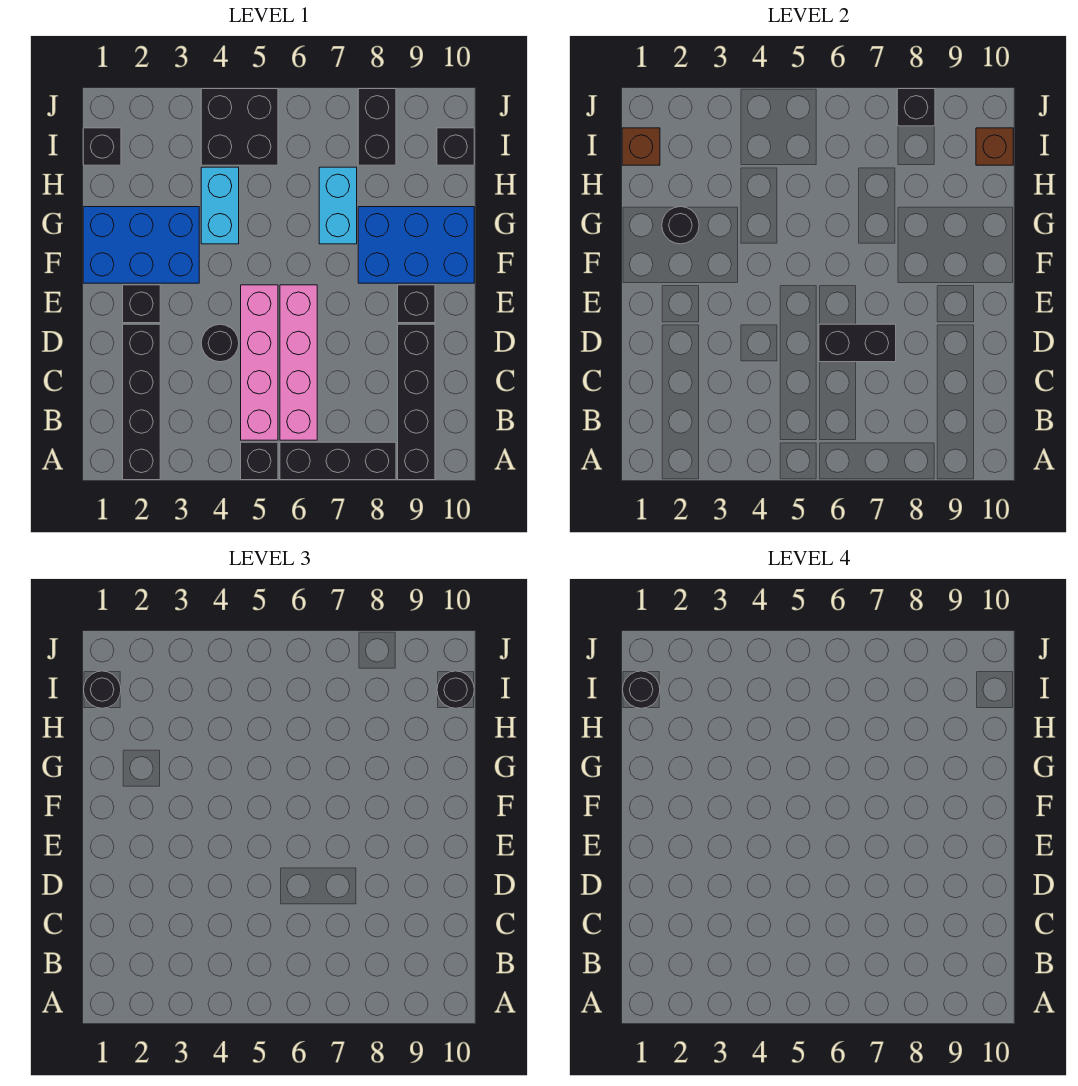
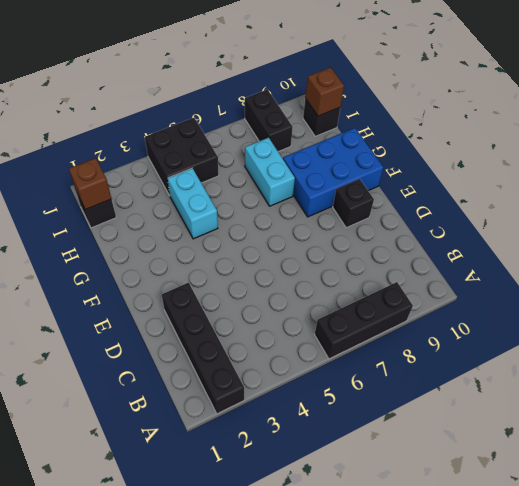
none -> black brick A5 level 1
none -> black brick A9:D9 level 1
none -> pink brick B5:E5 level 1

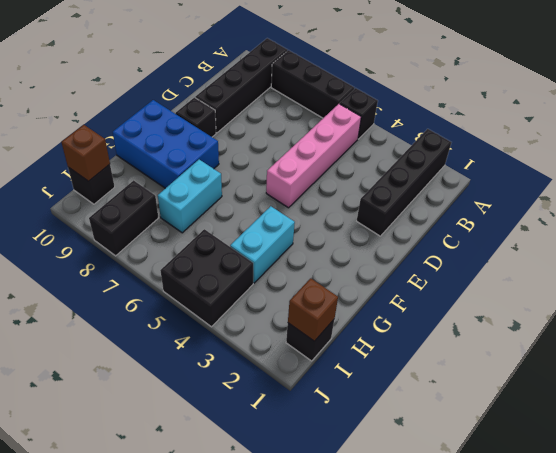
none -> pink brick B6:E6 level 1
none -> black round brick D4 level 1
none -> black brick E2 level 1

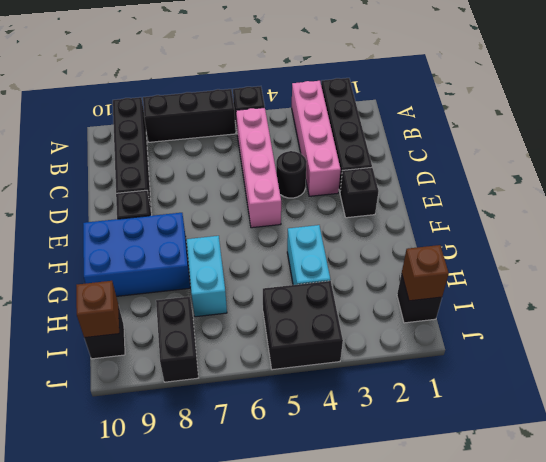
pink brick A3:D3 level 1 -> pink brick B6:E6 level 1
none -> blue brick F1:G3 level 1
none -> black brick D6:D7 level 2
none -> black round brick G2 level 2

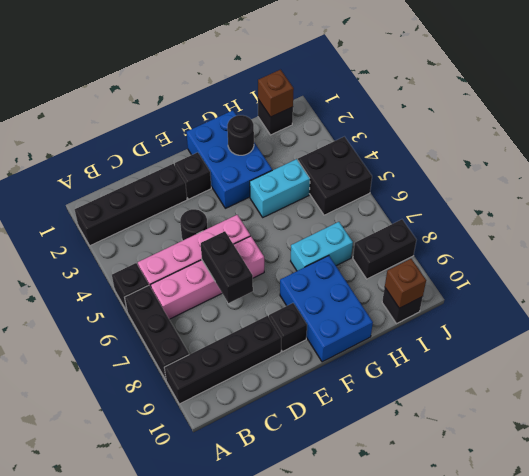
none -> black brick J8 level 2
none -> black round brick I1 level 3
none -> black round brick I10 level 3

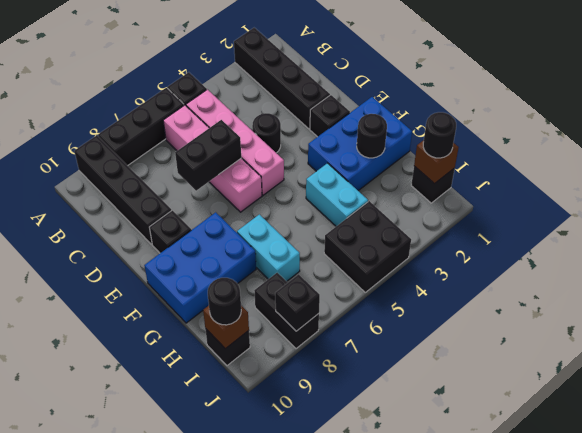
none -> black round brick I1 level 4

